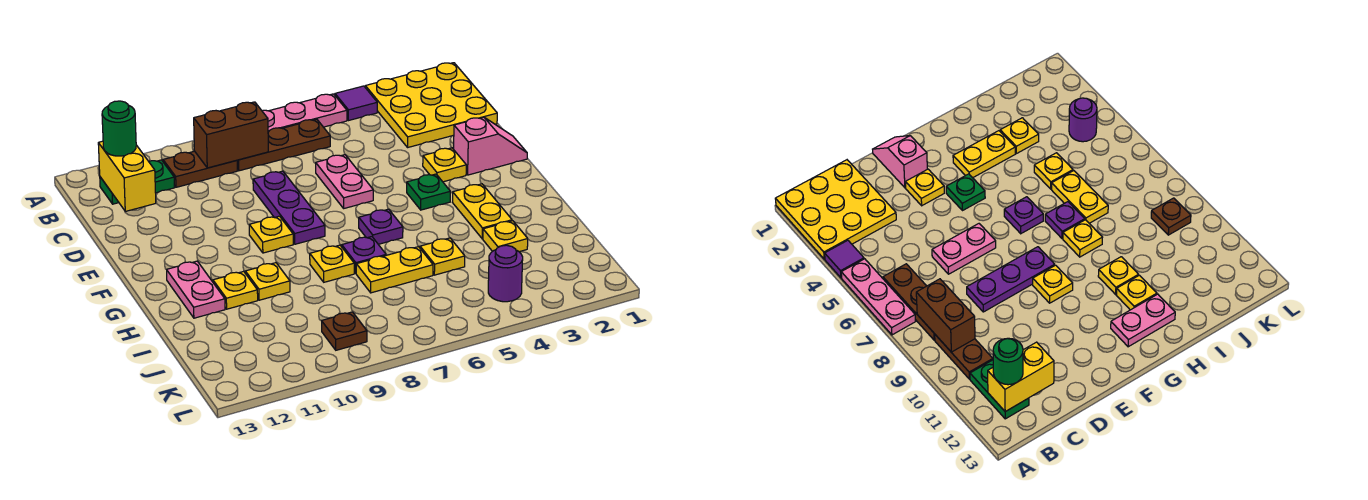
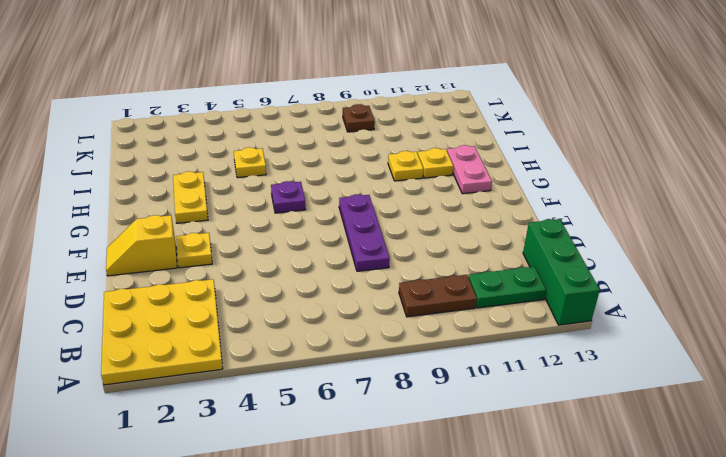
green brick A13:C13 level 1 -> none
yellow slope E1:E2 level 1 top 2 -> pink slope E1:E2 level 1 top 2
none -> purple tile A4 level 1
none -> pink plate A5:A7 level 1
none -> brown plate B6:B8 level 1

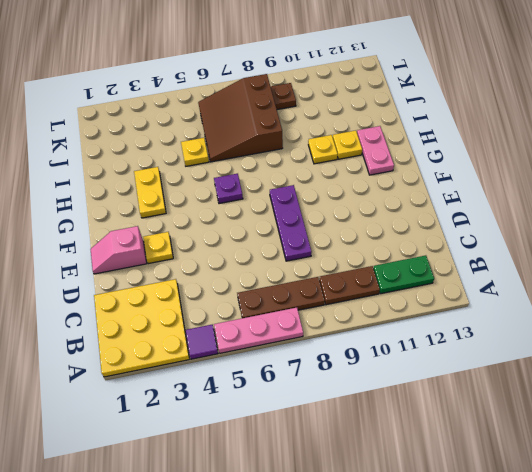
brown slope I6:K8 level 1 top 8 -> yellow plate I6:I7 level 1
none -> pink plate D6:E6 level 1
none -> green plate F4 level 1
none -> yellow plate F9 level 1

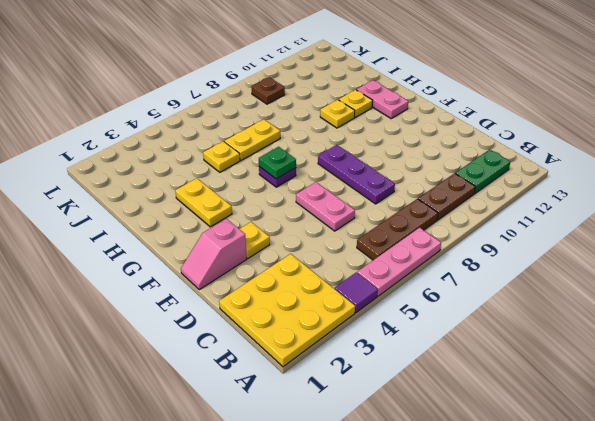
green plate G6 level 2 -> green plate F4 level 1
none -> yellow plate F9 level 1
none -> purple plate H7 level 1
none -> yellow plate H8 level 1

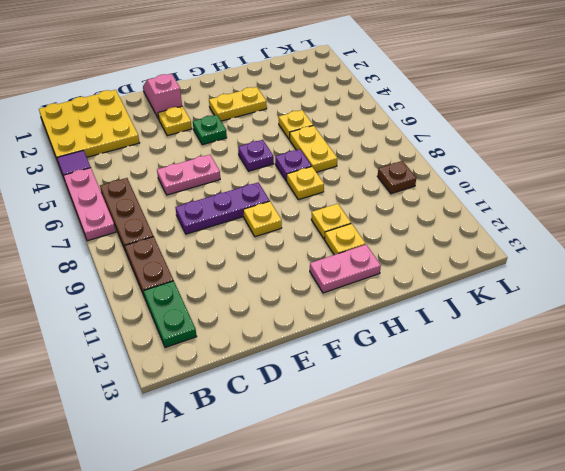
none -> yellow plate I3 level 1
none -> purple round brick K4 level 1
none -> brown brick B8:B9 level 2

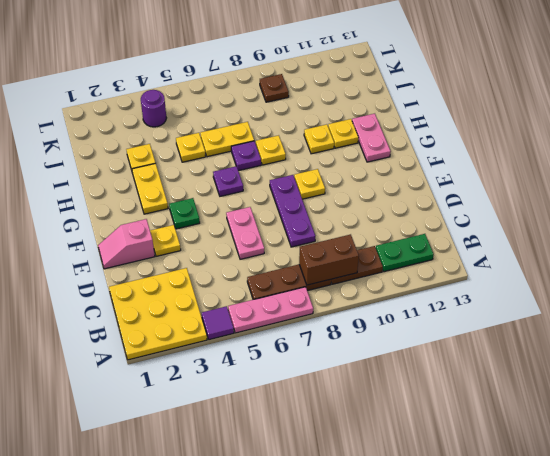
none -> yellow brick B12:C12 level 2
none -> green round brick B12 level 3

